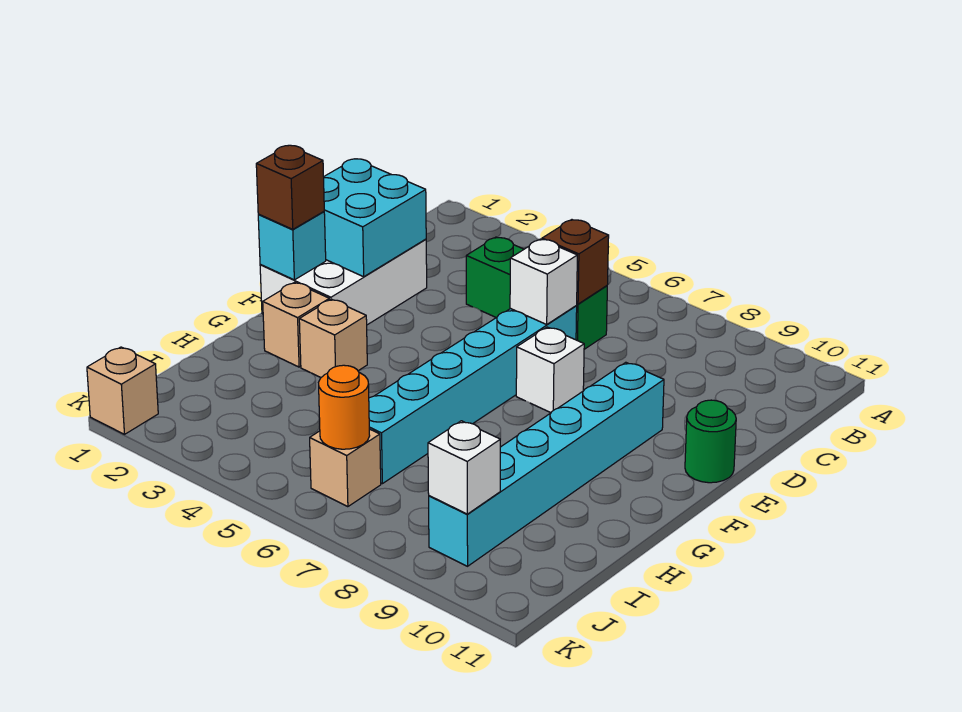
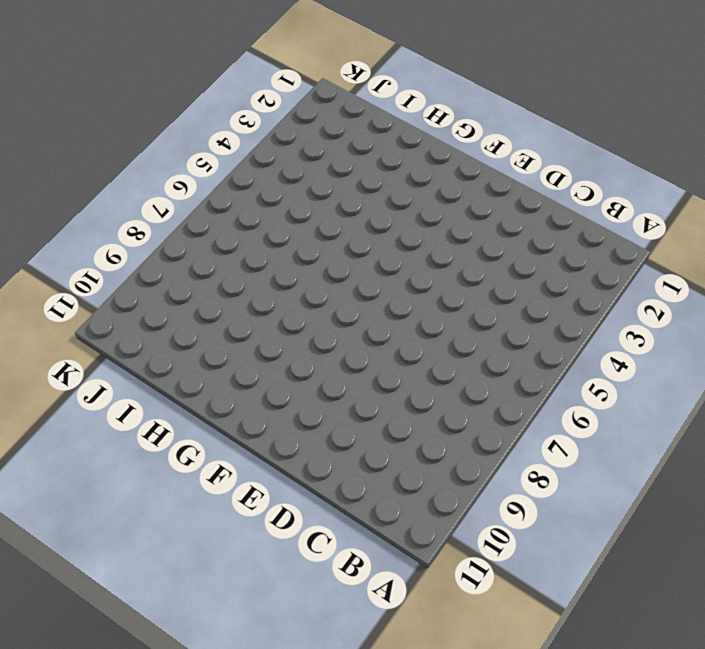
none -> green brick C4:C6 level 1
none -> white brick D1:F2 level 1
none -> cyan brick D6:I6 level 1

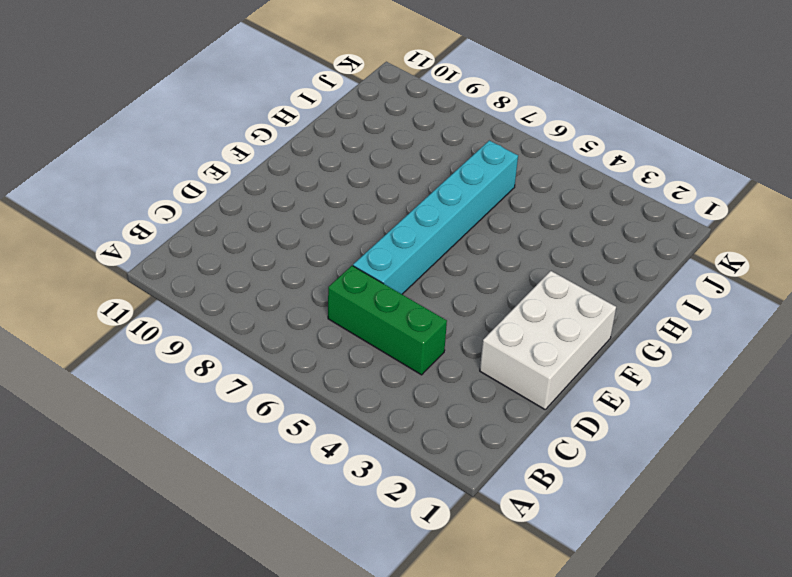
none -> white brick E7 level 1
none -> cyan brick E9:J9 level 1
none -> green round brick E11 level 1

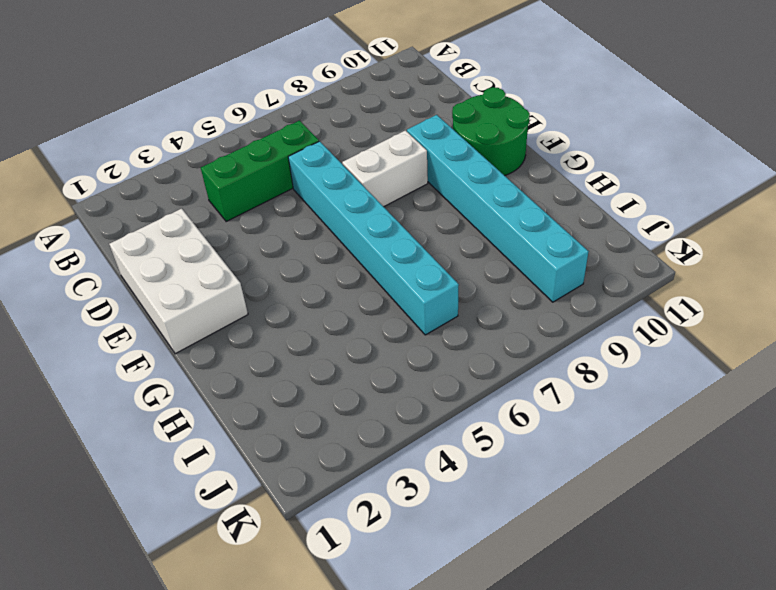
white brick E7:E8 level 1 -> white brick E7 level 1
green round brick E10:F11 level 1 -> green round brick E11 level 1
none -> tan brick G2 level 1
none -> tan brick G3 level 1
none -> tan brick J6 level 1

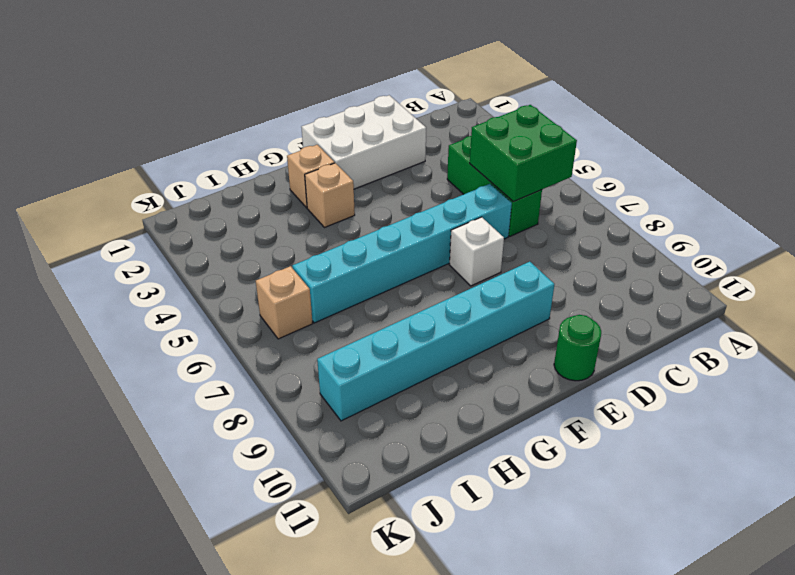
green brick B5:C6 level 2 -> brown brick C6 level 2
none -> tan brick K1 level 1
none -> cyan brick D1:E2 level 2
none -> white brick D6 level 2

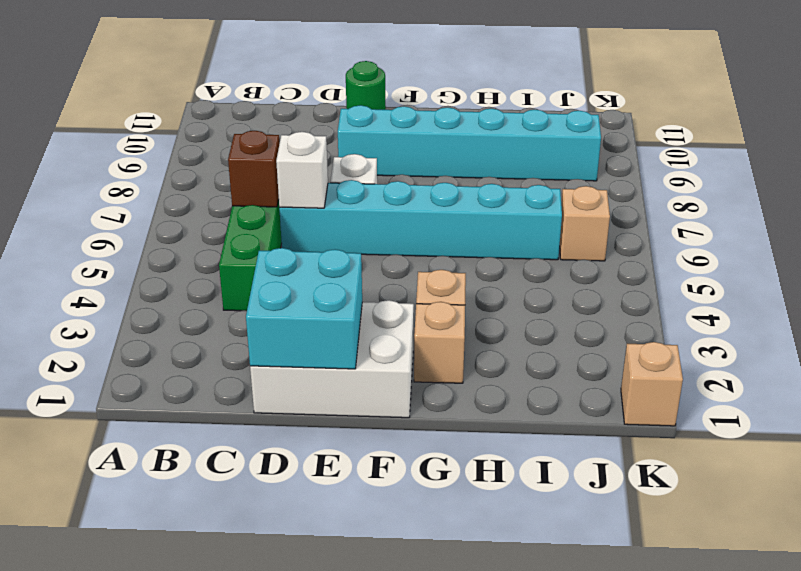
none -> cyan brick F1 level 2
none -> orange round brick J6 level 2
none -> white brick J9 level 2

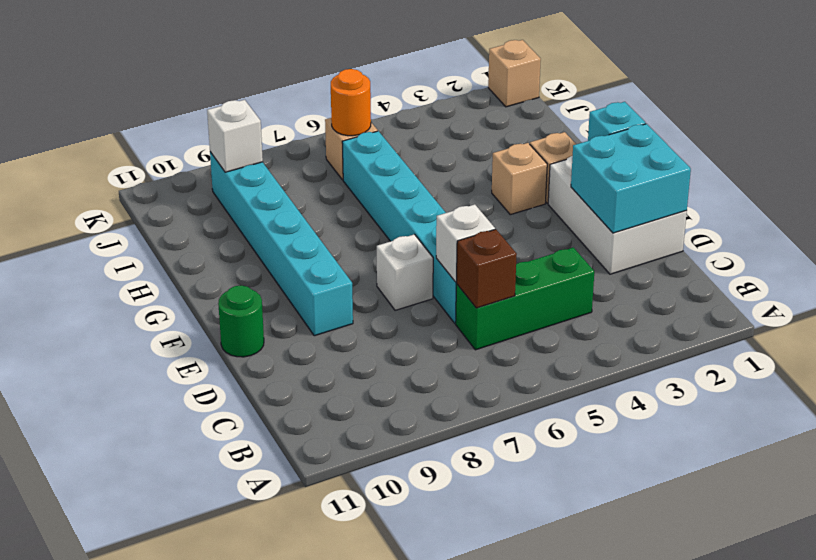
none -> brown brick F1 level 3

